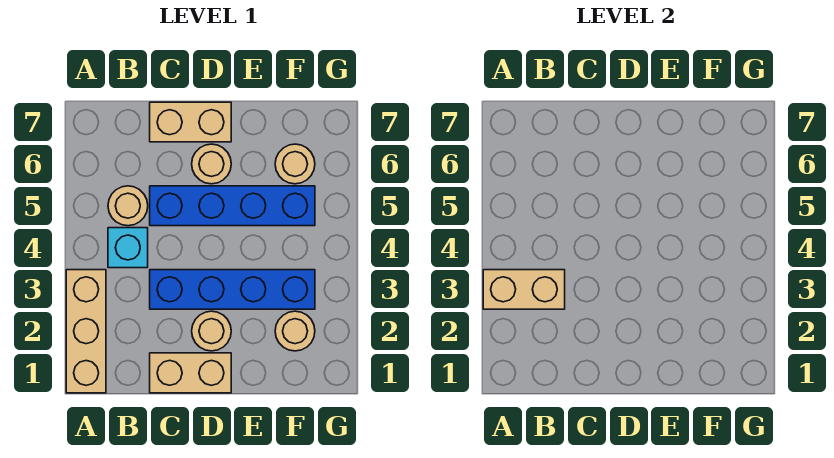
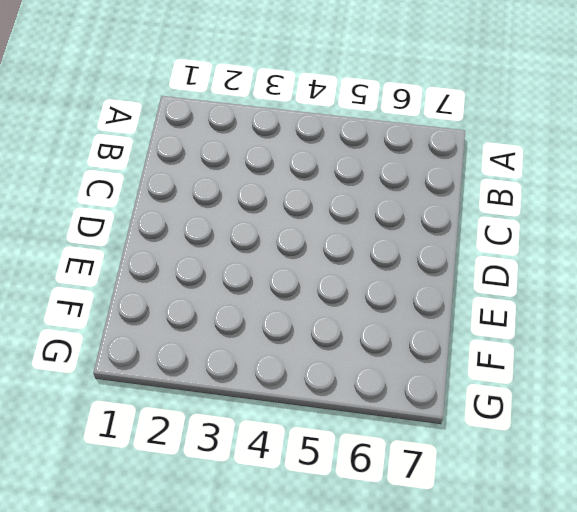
none -> tan brick A1:A3 level 1
none -> cyan brick B4 level 1
none -> tan round brick B5 level 1

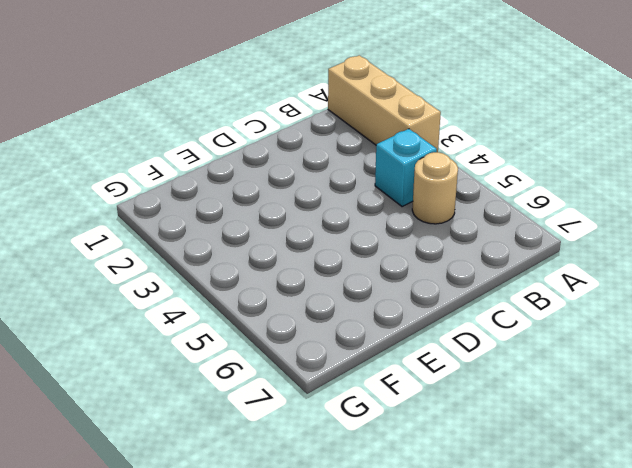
none -> tan brick C1:D1 level 1
none -> blue brick C3:F3 level 1
none -> blue brick C5:F5 level 1

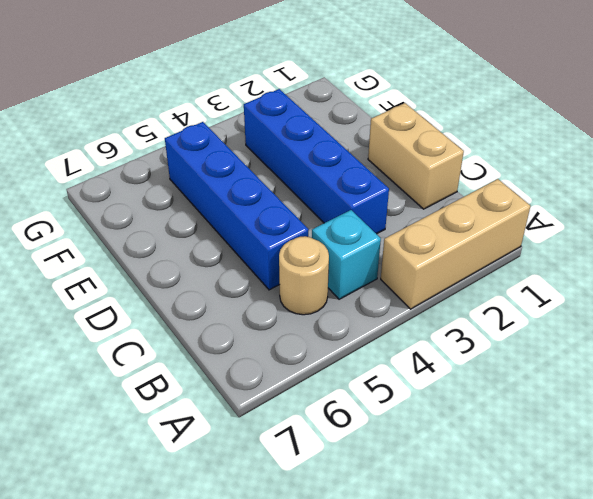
none -> tan brick C7:D7 level 1
none -> tan round brick D2 level 1
none -> tan round brick D6 level 1

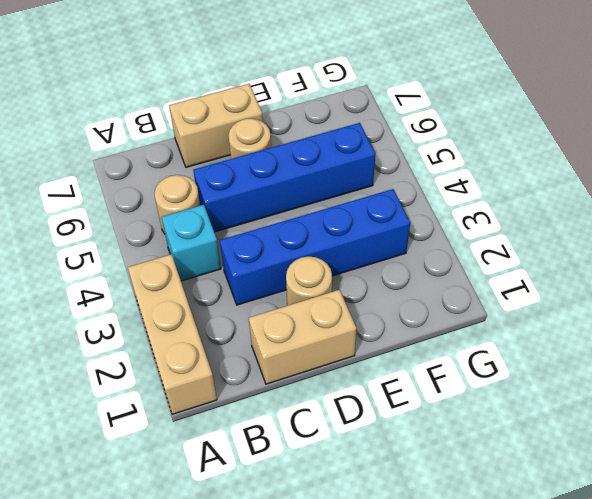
none -> tan round brick F2 level 1
none -> tan round brick F6 level 1
none -> tan brick A3:B3 level 2

